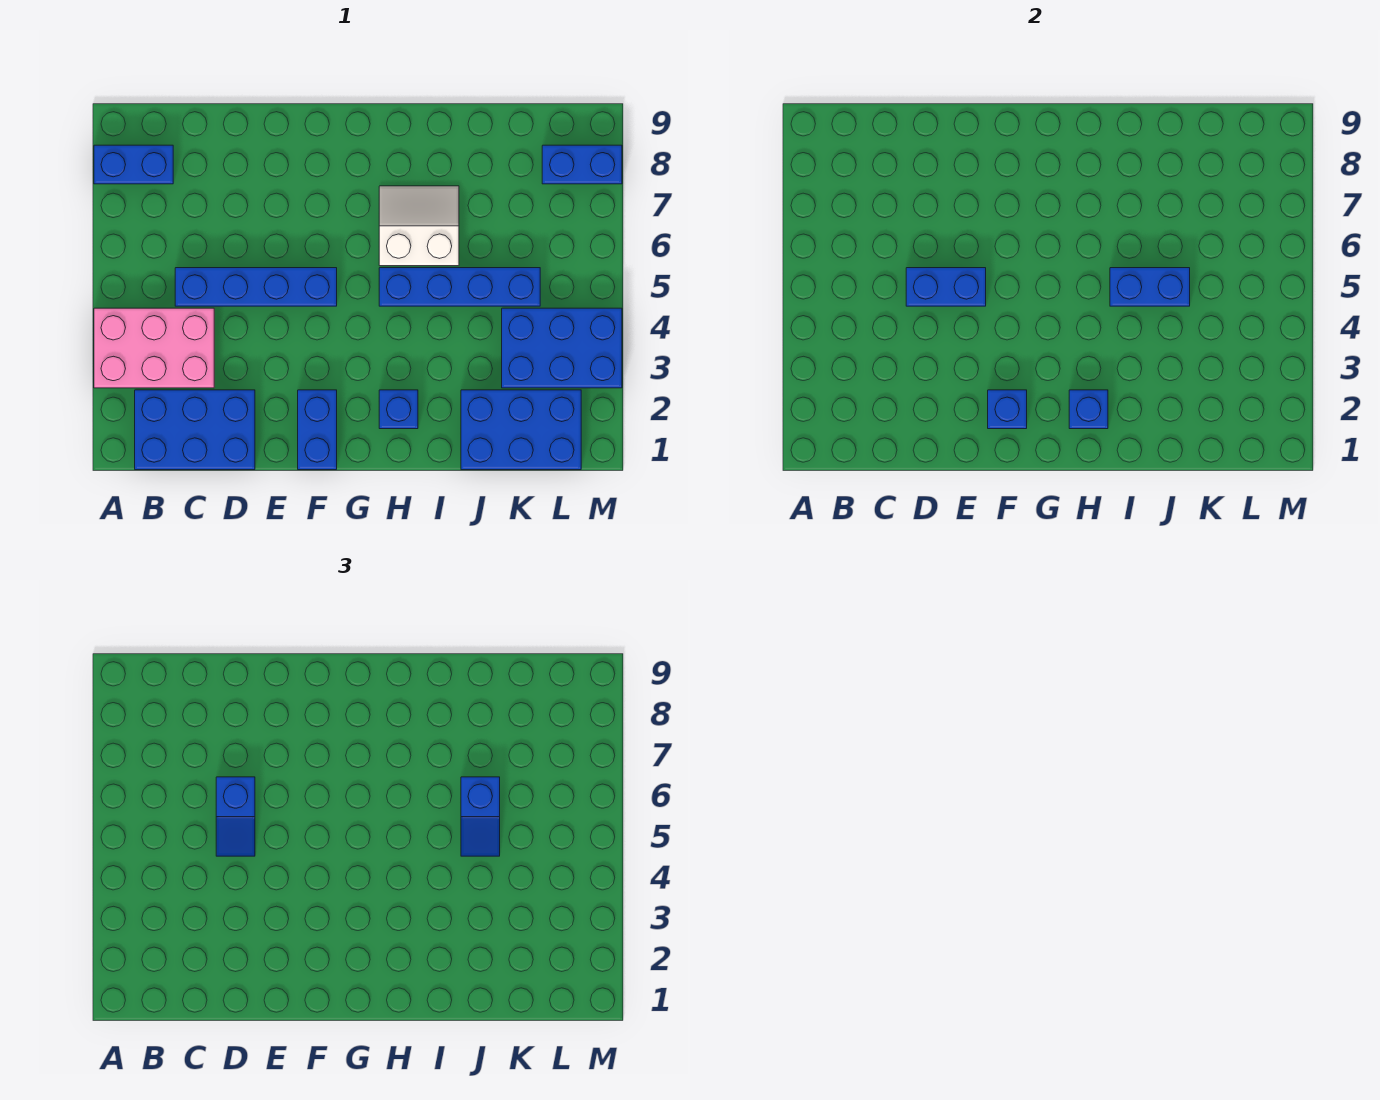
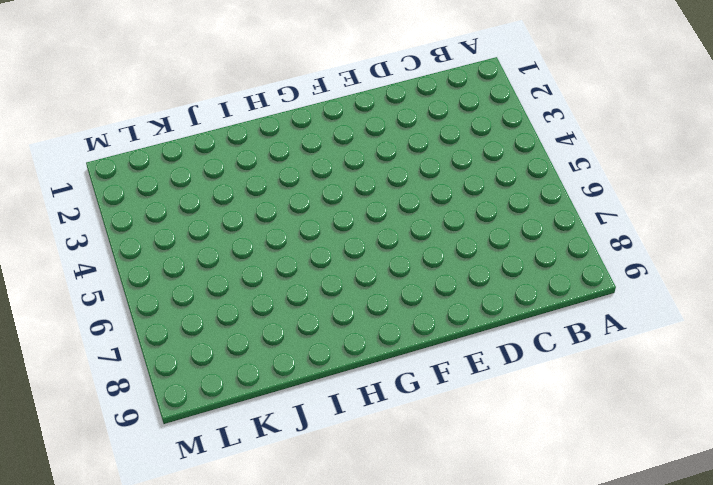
none -> pink brick A3:C4 level 1
none -> blue brick A8:B8 level 1
none -> blue brick B1:D2 level 1

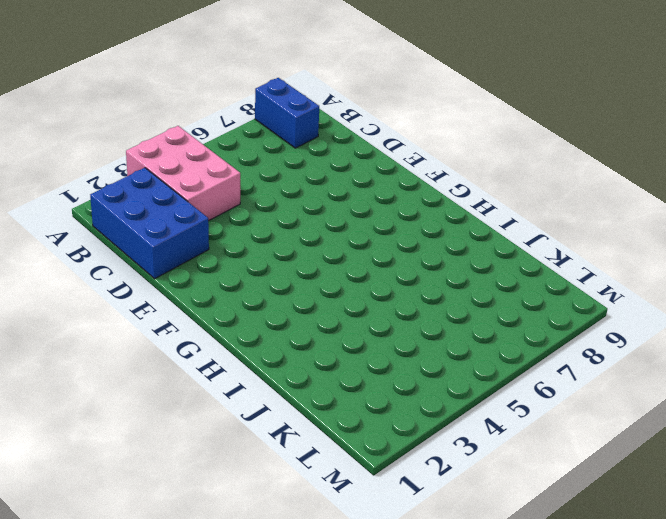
none -> blue brick C5:F5 level 1
none -> blue brick F1:F2 level 1
none -> blue brick H2 level 1

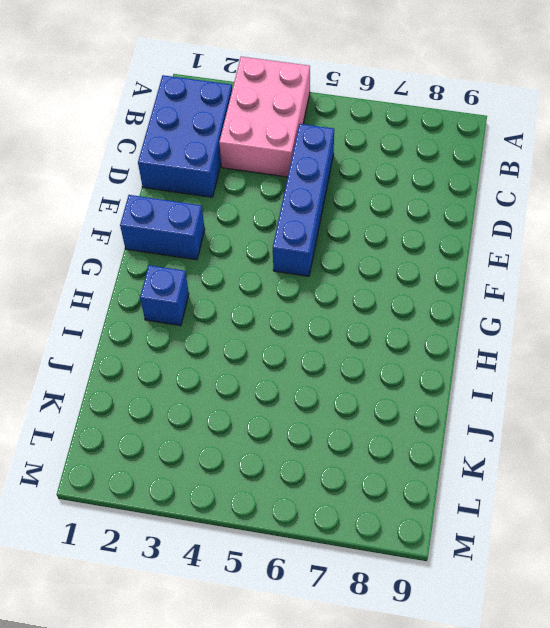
none -> blue brick A8:B8 level 1
none -> blue brick H5:K5 level 1
none -> white slope H6:I7 level 1 top 6

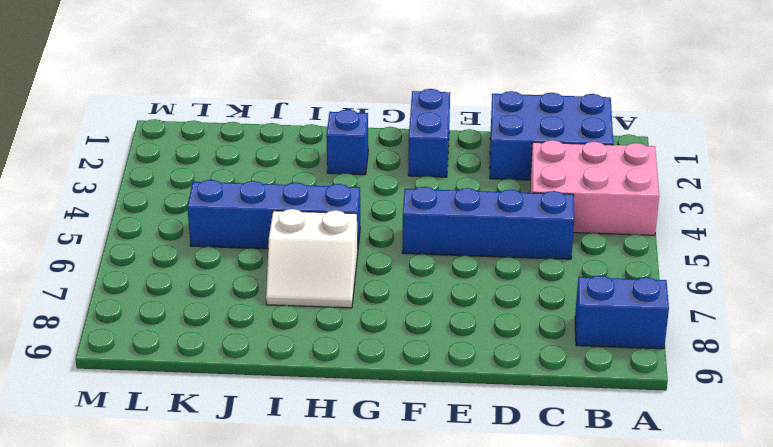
none -> blue brick J1:L2 level 1
none -> blue brick K3:M4 level 1
none -> blue brick L8:M8 level 1

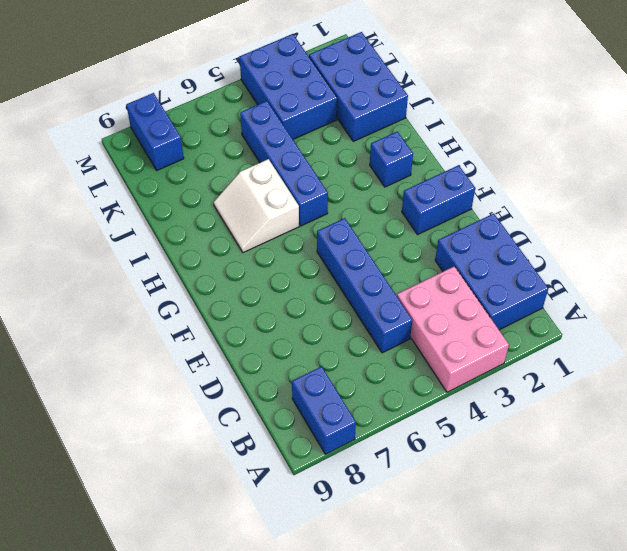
none -> blue brick D5:E5 level 2
none -> blue brick F2 level 2
none -> blue brick H2 level 2

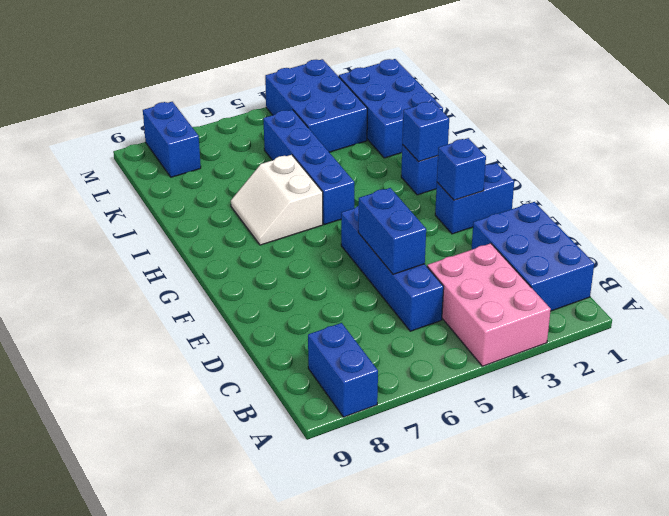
none -> blue brick I5:J5 level 2
none -> blue slope D5:D6 level 3 top 6
none -> blue slope J5:J6 level 3 top 6

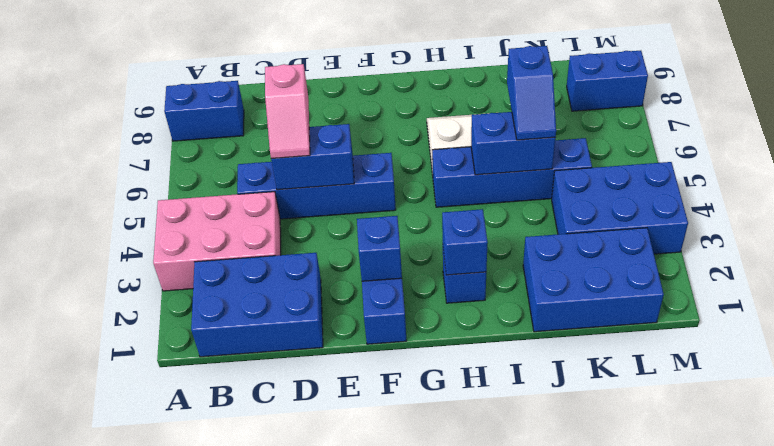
pink slope D5:D6 level 3 top 6 -> blue slope D5:D6 level 3 top 6

